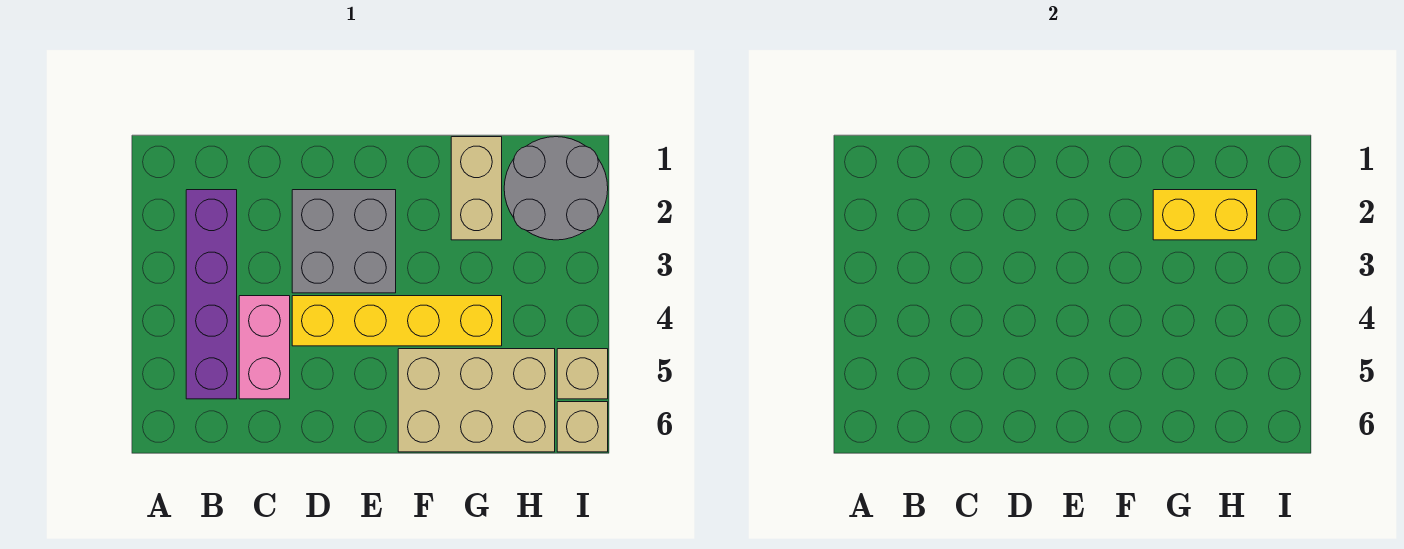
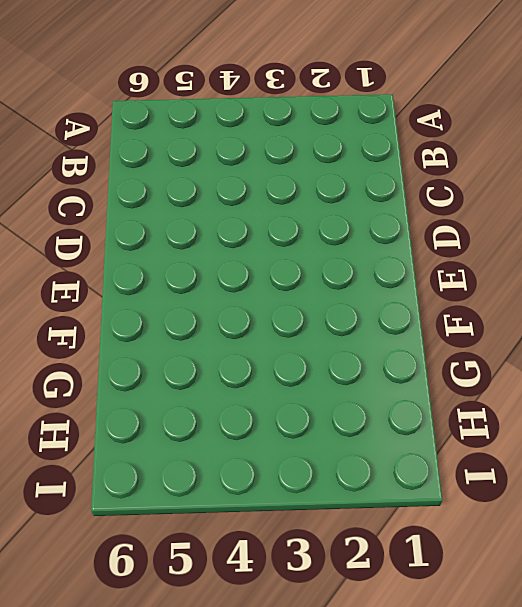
none -> purple brick B2:B5 level 1
none -> pink brick C4:C5 level 1

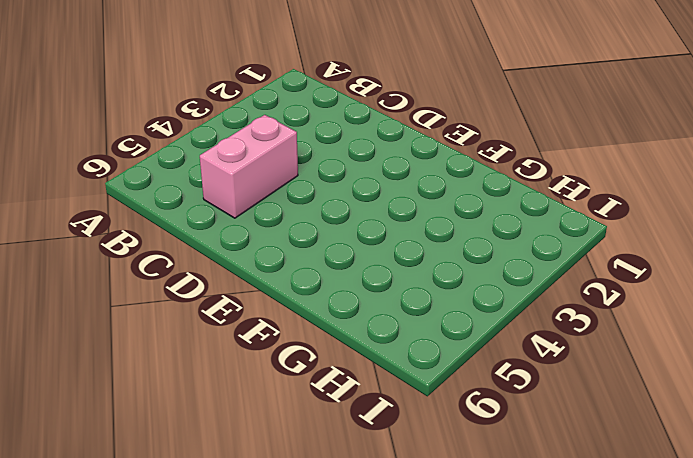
none -> purple brick B2:B5 level 1
none -> grey brick D2:E3 level 1

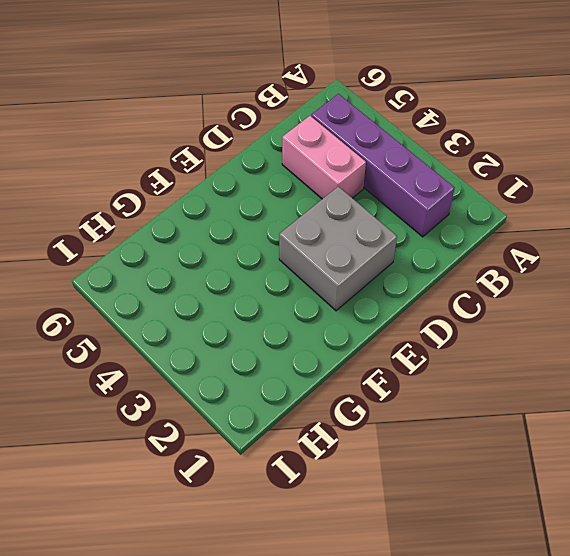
none -> yellow brick D4:G4 level 1
none -> tan brick F5:H6 level 1

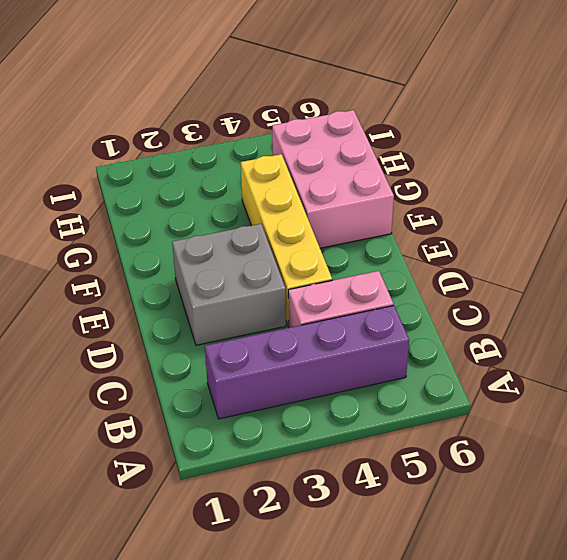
pink brick F5:H6 level 1 -> tan brick F5:H6 level 1
none -> tan brick G1:G2 level 1
none -> grey round brick H1:I2 level 1

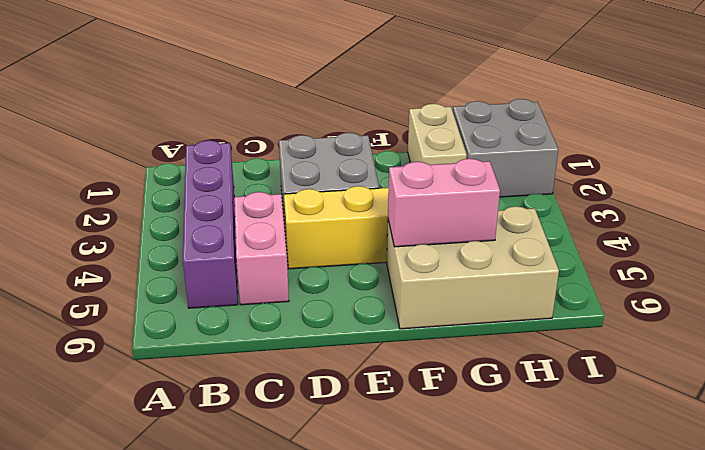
pink brick F5:G5 level 2 -> none
grey brick H1:I2 level 1 -> grey round brick H1:I2 level 1
none -> tan brick I5 level 1
none -> tan brick I6 level 1

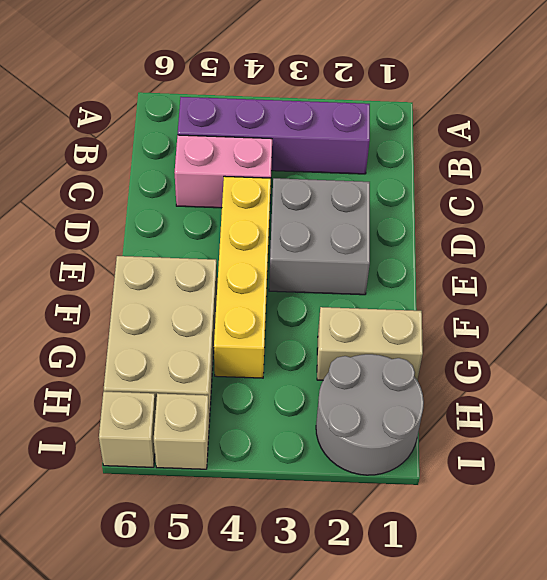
none -> yellow brick G2:H2 level 2

